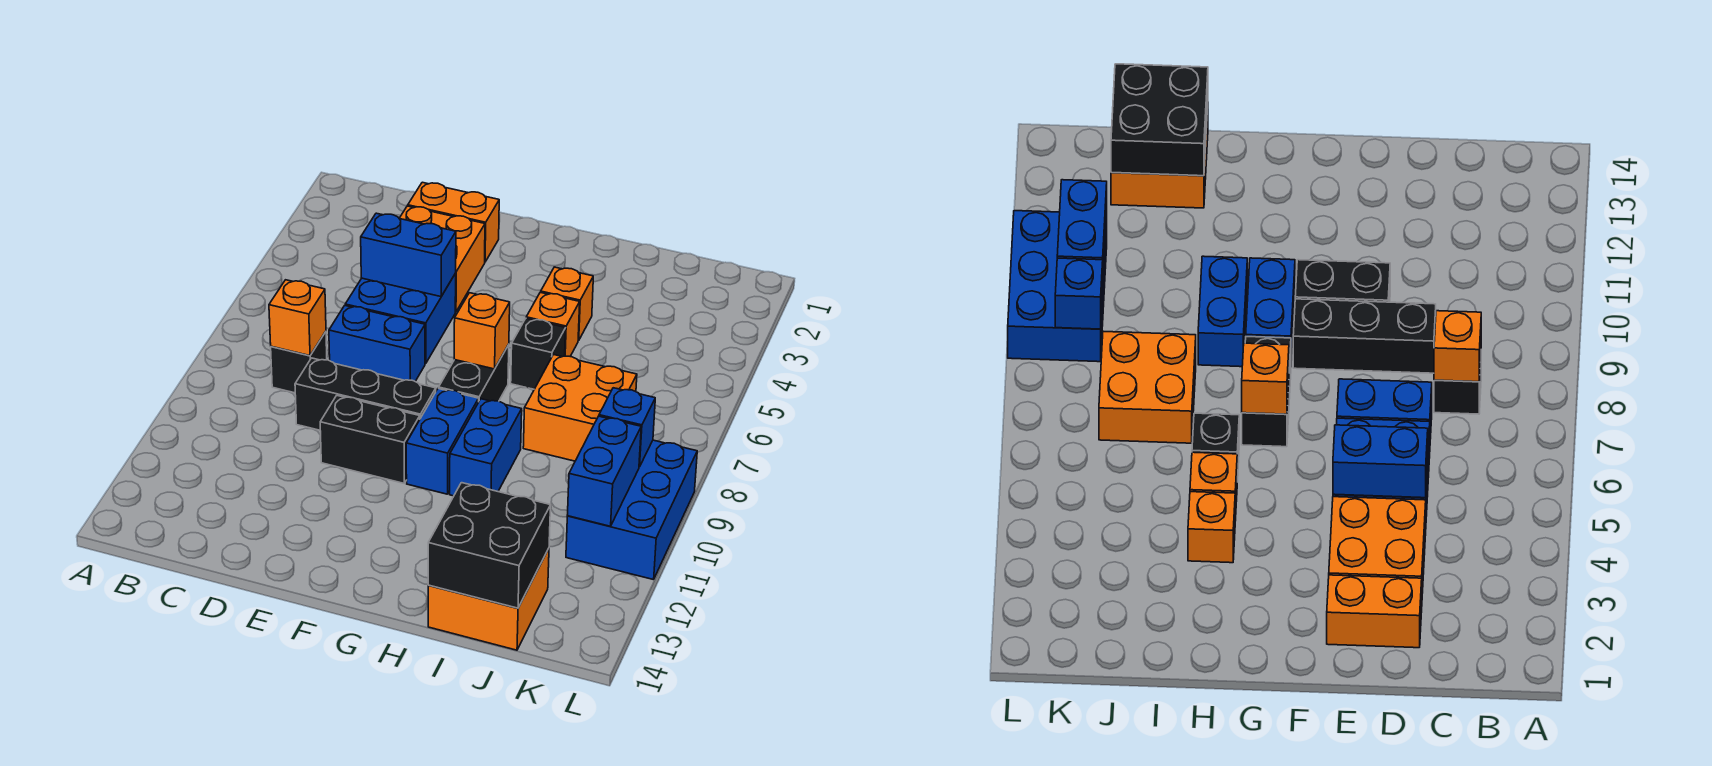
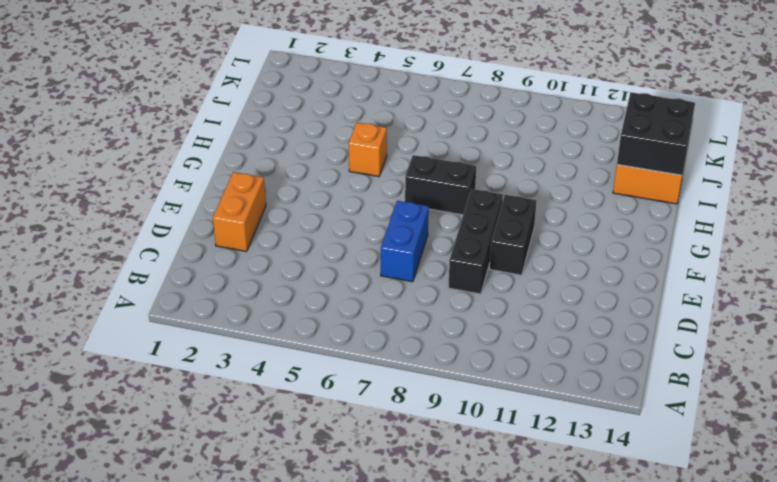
none -> black brick C8 level 1
none -> orange brick D3:E4 level 1
none -> blue brick D5:E6 level 1

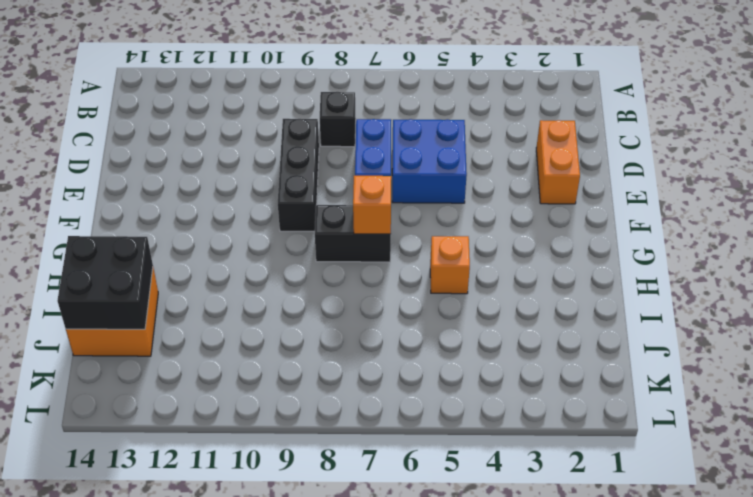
none -> orange brick D3:E4 level 1
none -> black brick E10:F10 level 1
none -> blue brick G9:G10 level 1

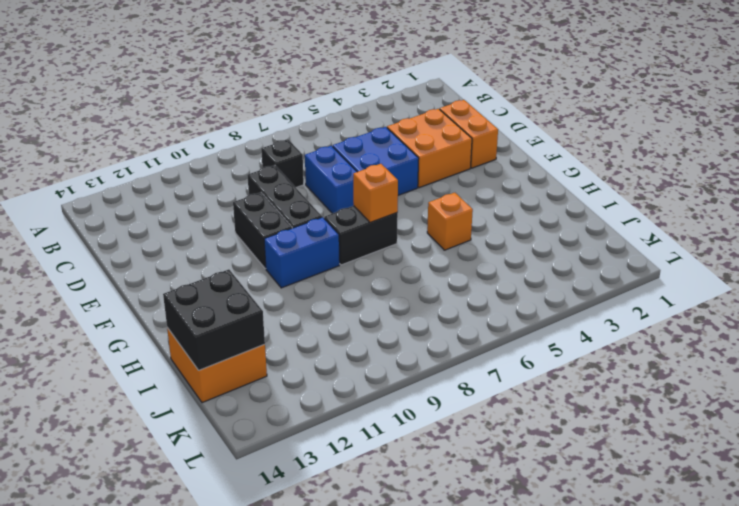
none -> orange brick H4 level 1
none -> black brick H6 level 1
none -> blue brick H9:H10 level 1

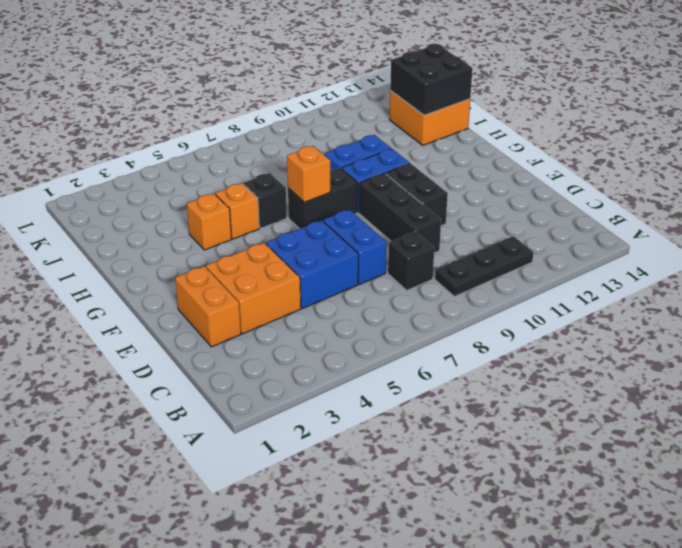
black plate B9:B11 level 1 -> none
none -> orange brick I7:J8 level 1
none -> blue brick K9:L11 level 1
none -> orange brick C8 level 2

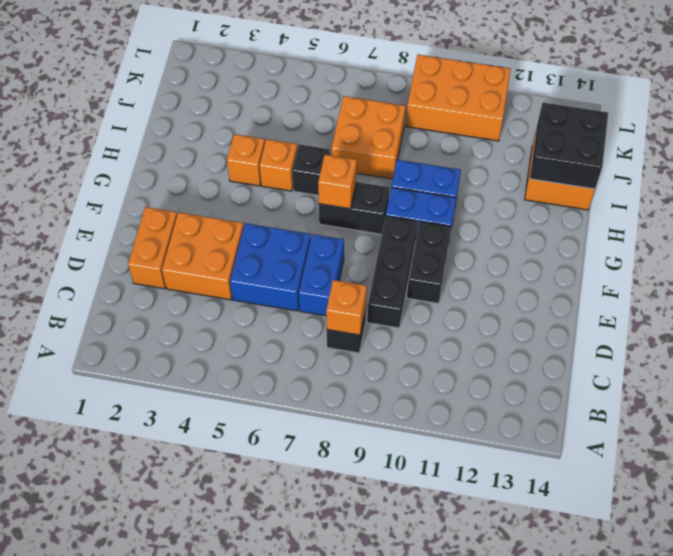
orange brick K9:L11 level 1 -> blue brick K9:L11 level 1
none -> blue brick D5:E5 level 2
none -> blue brick K9 level 2
none -> blue brick K10:K11 level 2

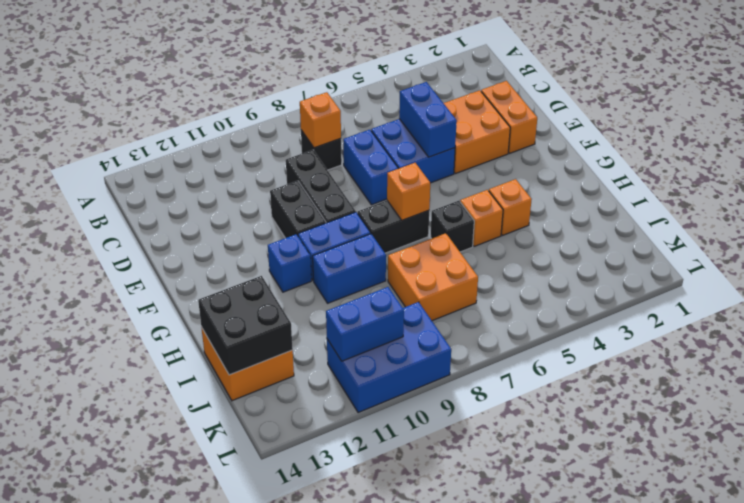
blue brick G11 level 1 -> blue brick K9 level 2

